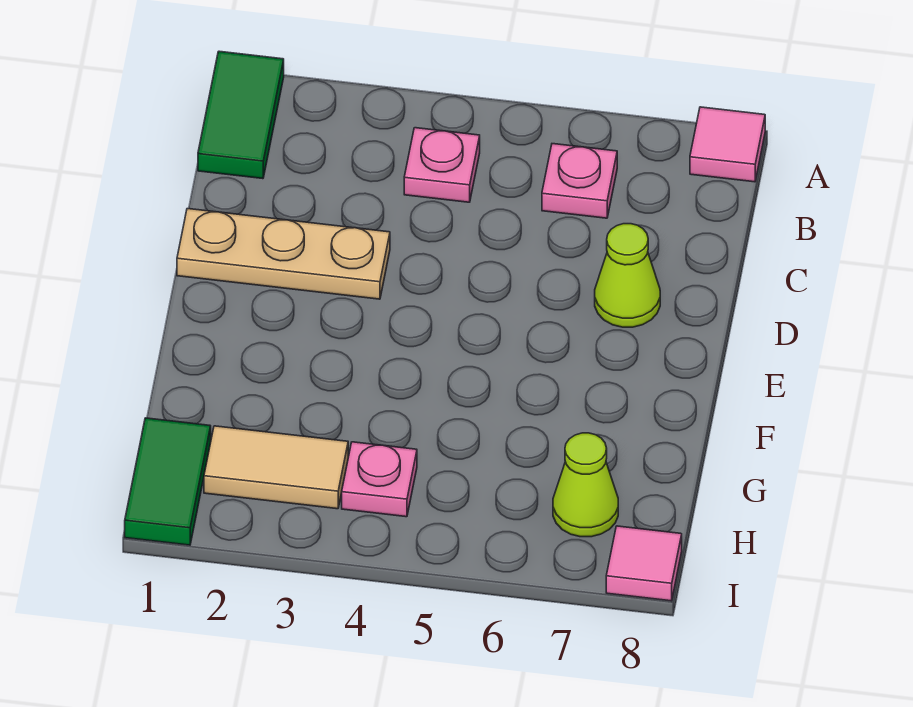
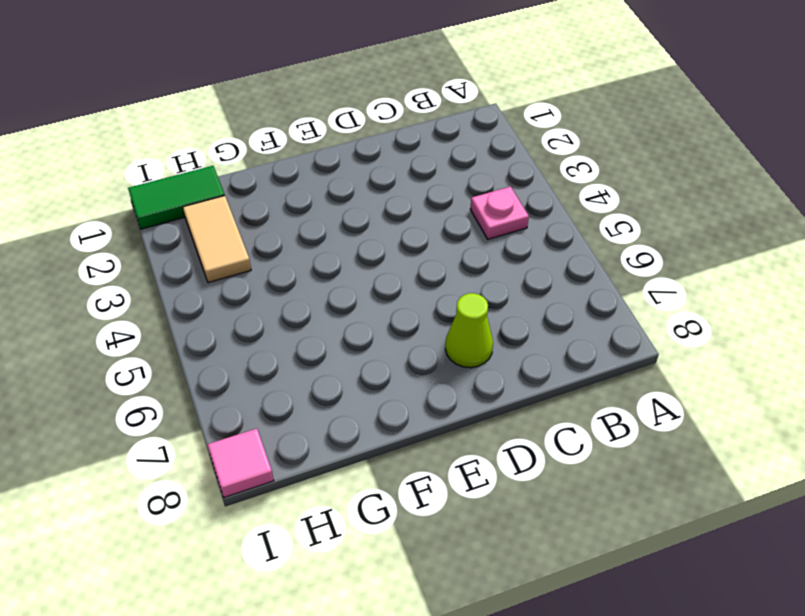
none -> green tile A1:B1 level 1
none -> pink tile A8 level 1

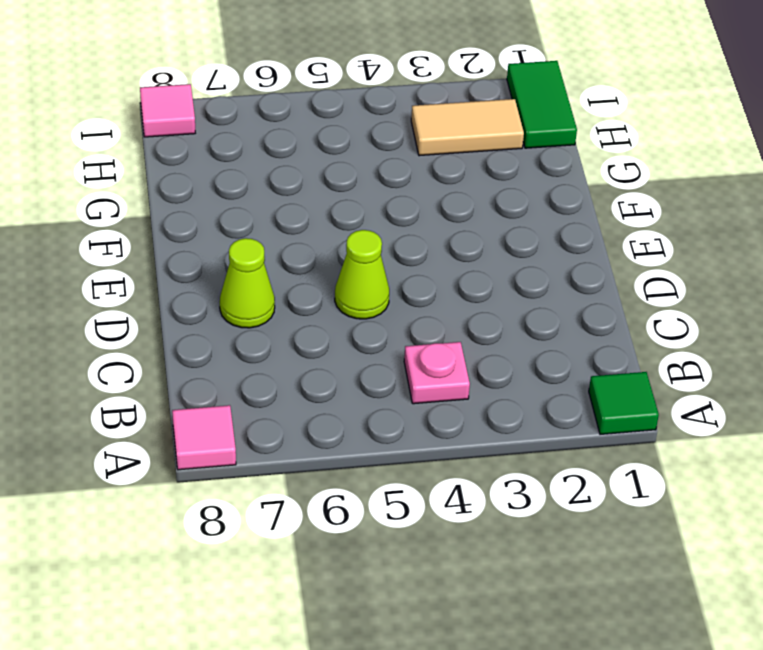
green tile A1 level 1 -> green tile A1:B1 level 1
lime cone D5 level 1 -> lime cone H7 level 1
none -> pink plate B6 level 1
none -> tan plate D1:D3 level 1

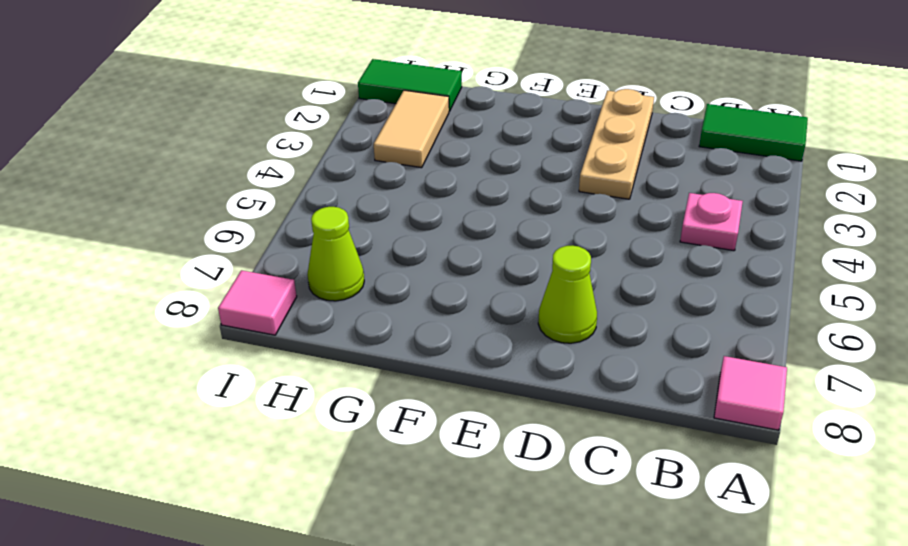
none -> pink plate B6 level 1
none -> pink plate H4 level 1

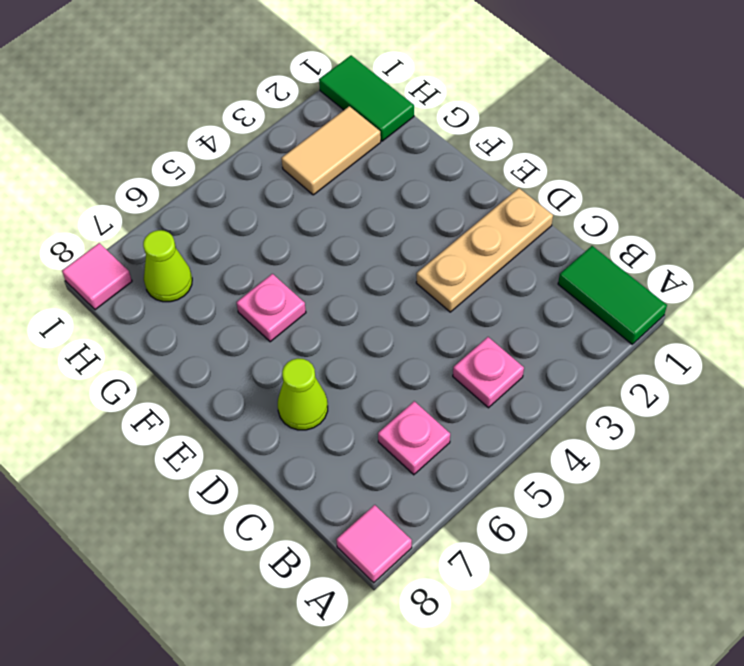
pink plate F6 level 1 -> pink plate H4 level 1

